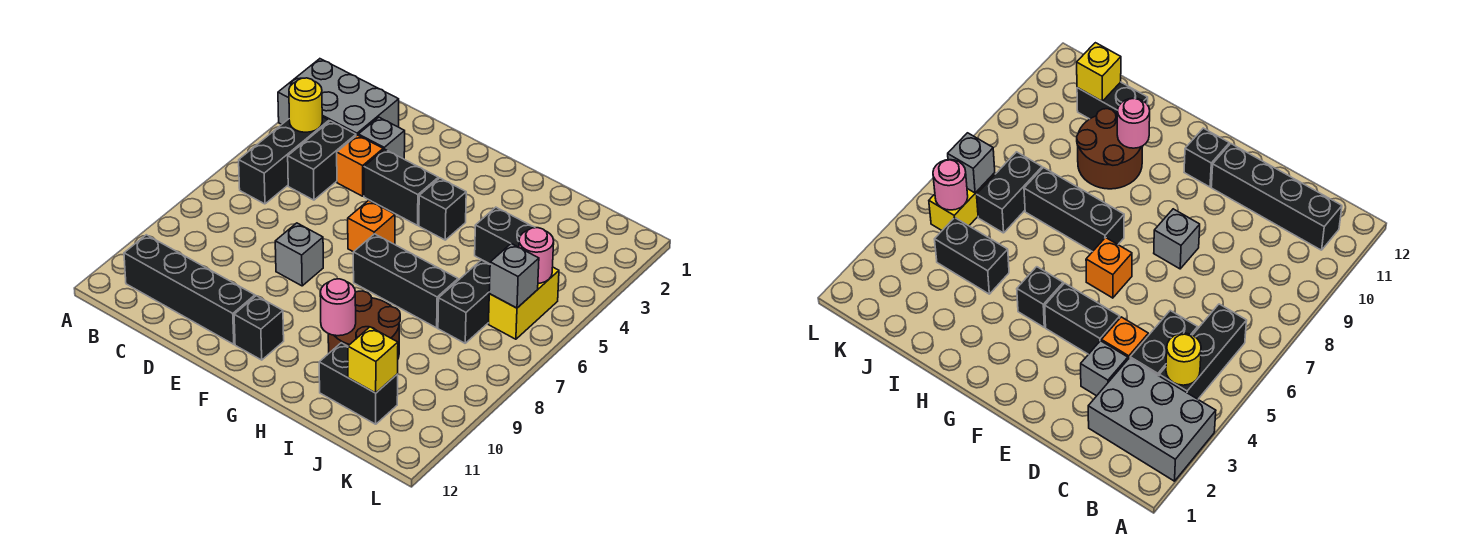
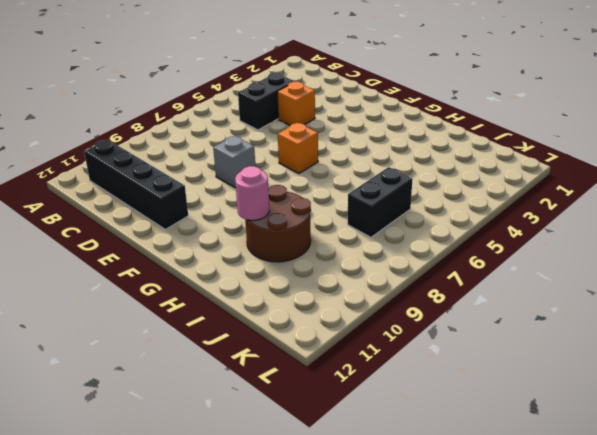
none -> grey brick A2:C3 level 1
none -> black brick B4:B6 level 1
none -> grey brick D3 level 1

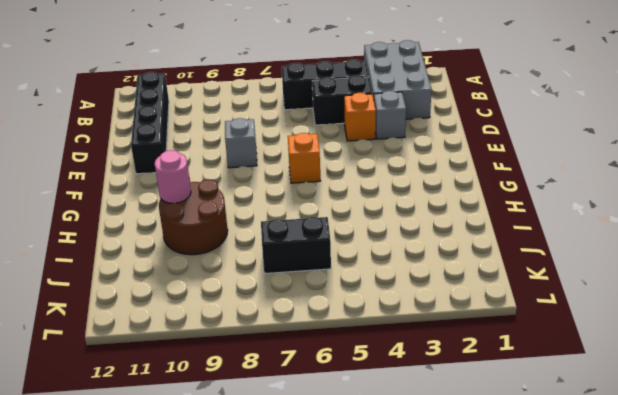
none -> black brick E4:F4 level 1
none -> black brick F11 level 1
none -> black brick G4 level 1

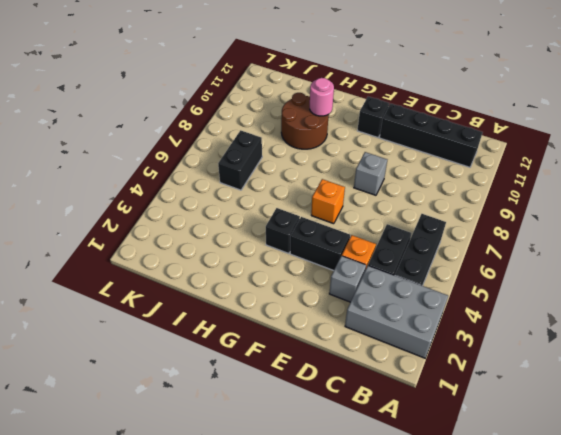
none -> black brick G7:I7 level 1
none -> black brick I4:J4 level 1
none -> black brick I11:J11 level 1

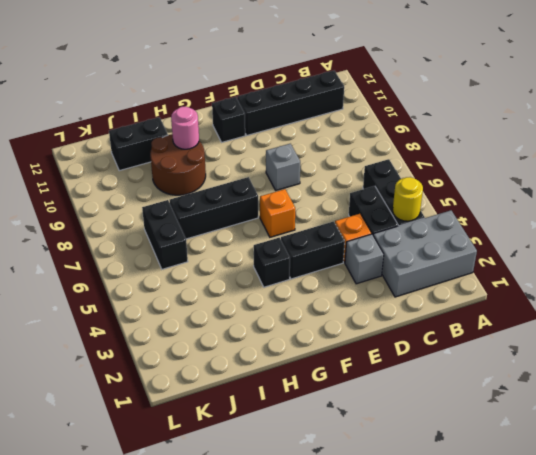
none -> black brick I4:J4 level 1
none -> yellow brick K5:K6 level 1
none -> yellow brick J11 level 2

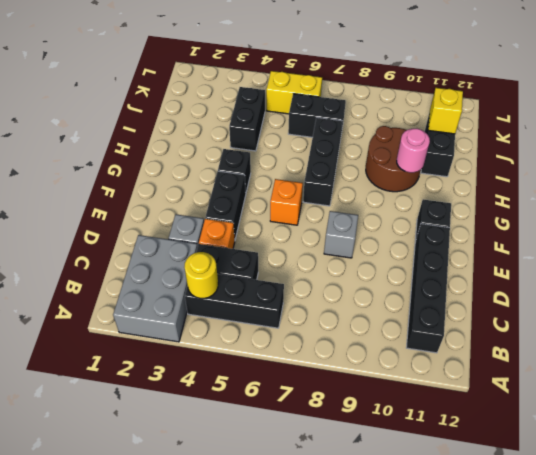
none -> pink round brick K5 level 2
none -> grey brick K6 level 2

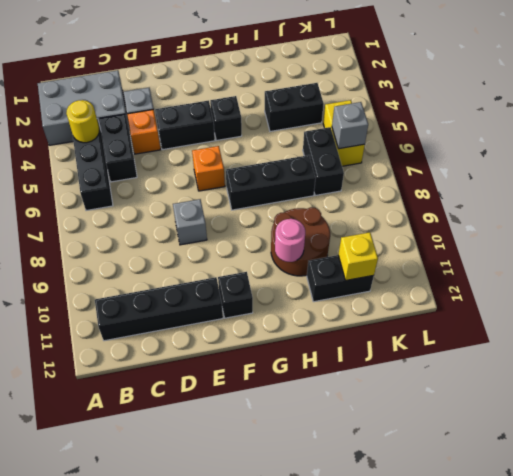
none -> pink round brick K5 level 2

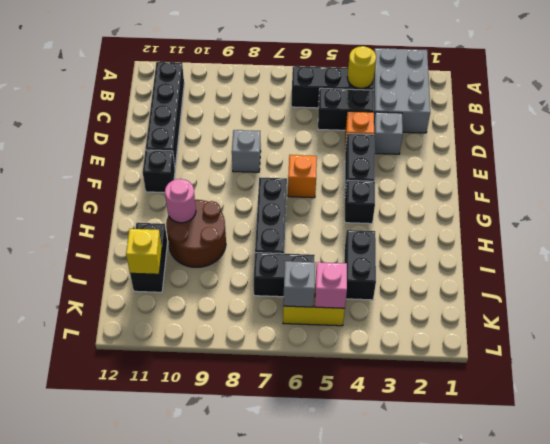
pink brick K5 level 2 -> pink round brick K5 level 2

